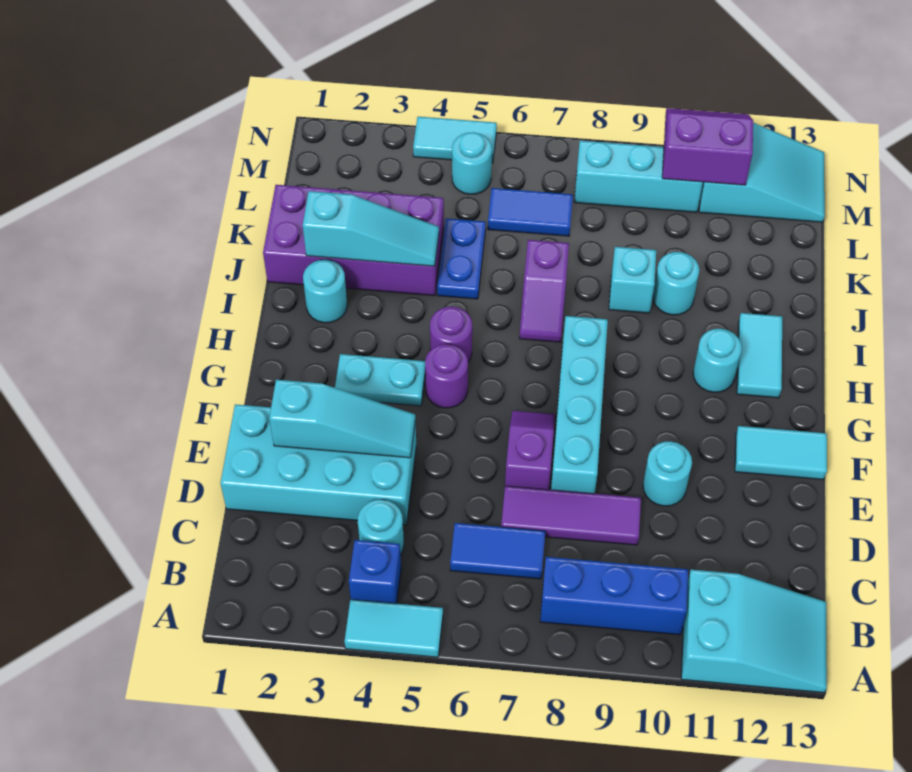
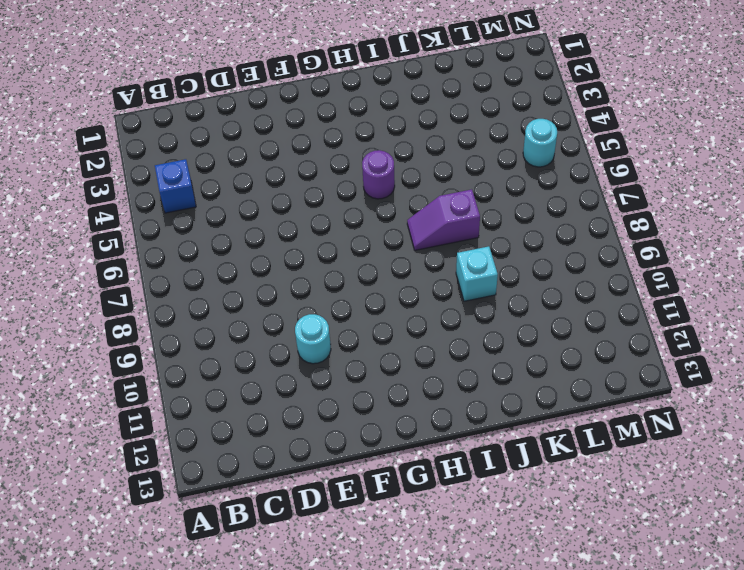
none -> cyan tile A4:A5 level 1
none -> cyan slope A11:B13 level 1 top 11
none -> blue brick B8:B10 level 1
none -> cyan round brick C4 level 1

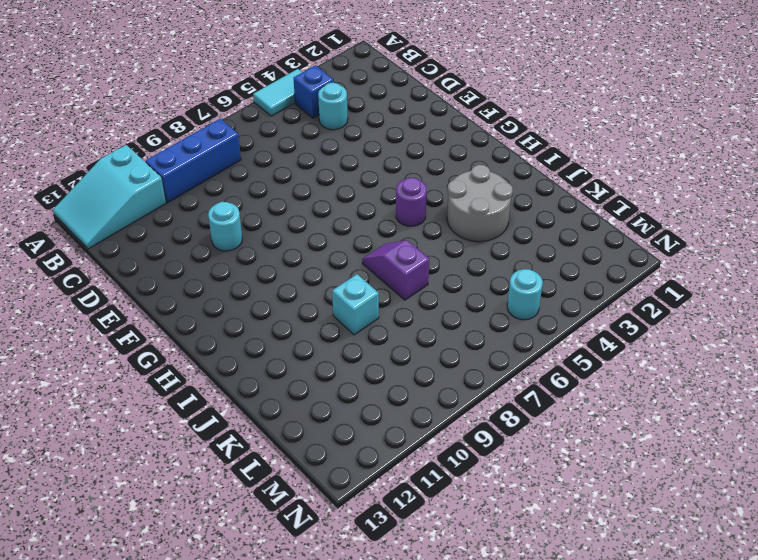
grey round brick I3:J4 level 1 -> purple brick J1:K4 level 1
none -> blue tile C6:C7 level 1
none -> cyan brick D1:E4 level 1
none -> purple tile D7:D9 level 1
none -> purple slope E7:F7 level 1 top E

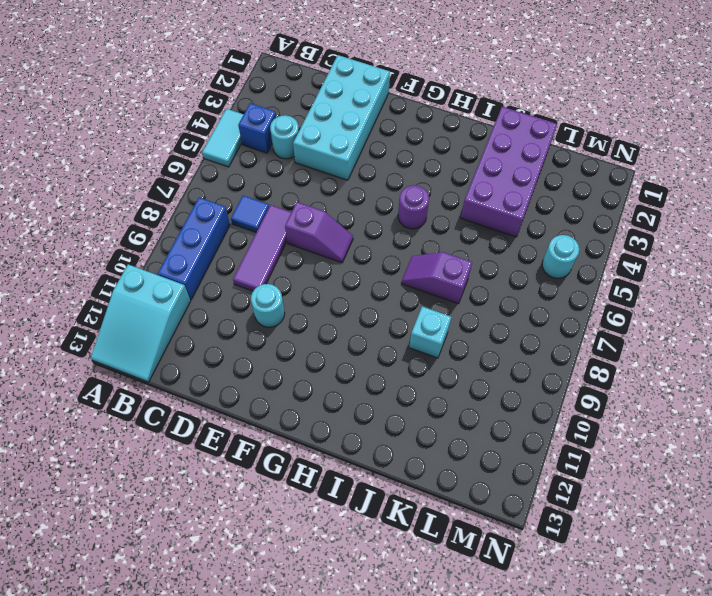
blue tile C7 level 1 -> blue tile C6:C7 level 1
none -> cyan brick E8:H8 level 1
none -> cyan tile F12:F13 level 1
none -> cyan plate G3:G4 level 1
none -> purple round brick G5 level 1

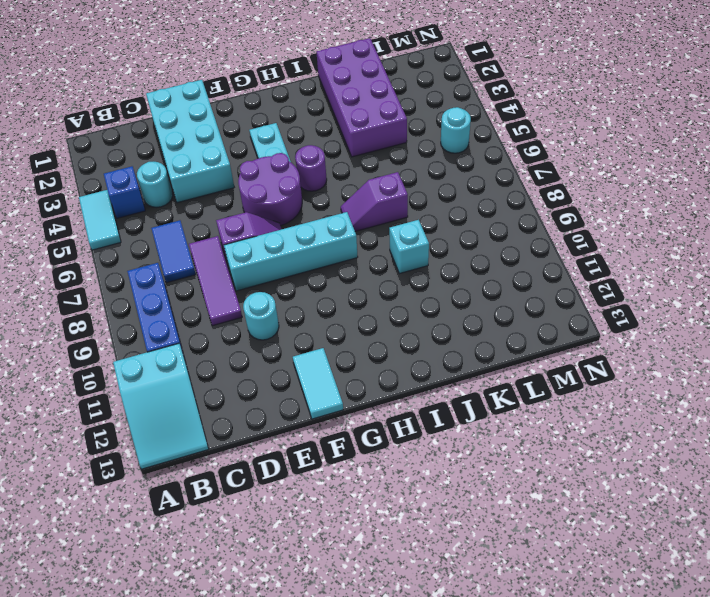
purple round brick F5:G6 level 1 -> purple round brick G5 level 1
none -> cyan round brick H11 level 1
none -> cyan tile H12:I12 level 1
none -> cyan round brick I2 level 1
none -> blue plate J5:K5 level 1

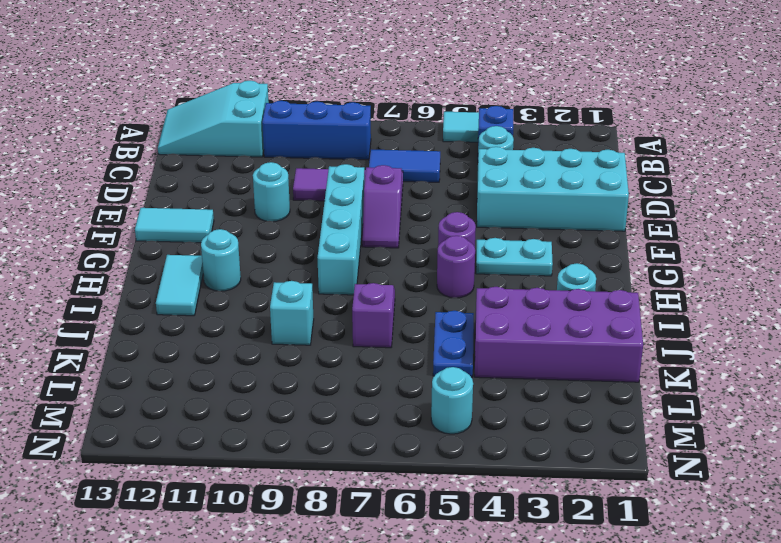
none -> cyan round brick J10 level 1
none -> blue tile L6:L7 level 1
none -> cyan brick M8:M10 level 1
none -> cyan slope M11:N13 level 1 top 11

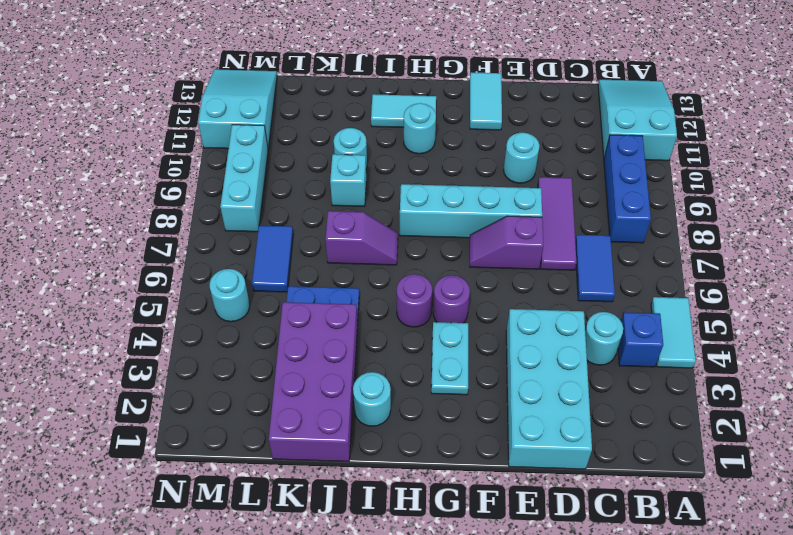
none -> cyan tile N4:N5 level 1
none -> cyan slope E2:E4 level 2 top 2
none -> cyan slope J2:J4 level 2 top 2
none -> purple slope M10:N11 level 2 top M

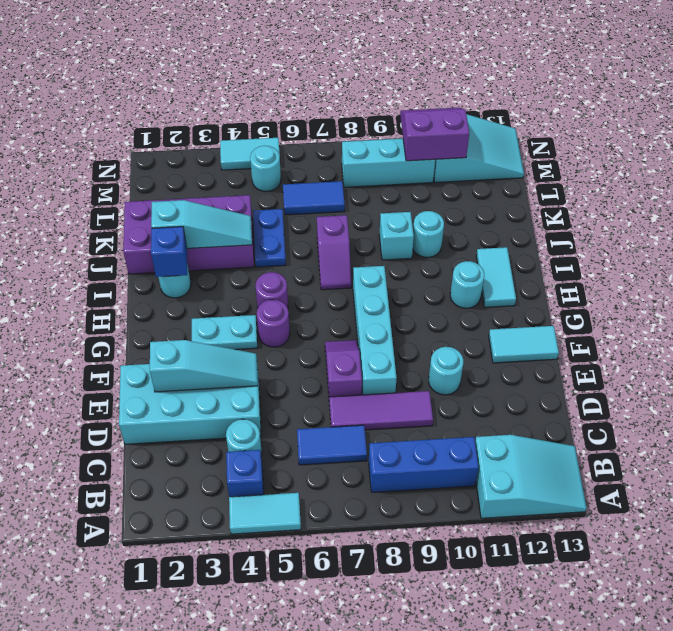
blue brick I2 level 2 -> none

